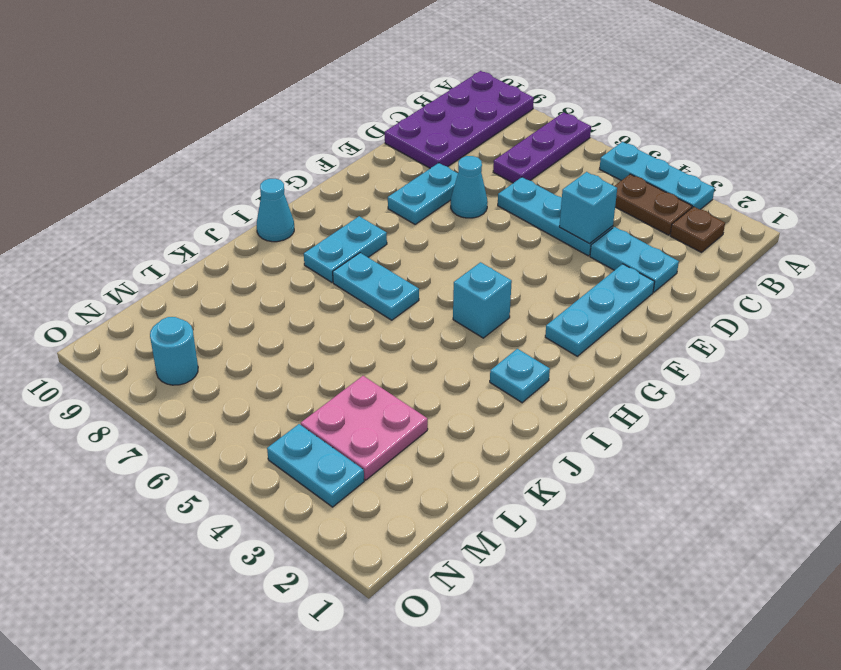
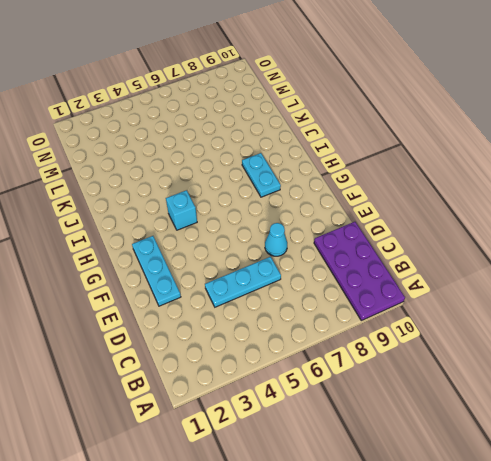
none -> cyan plate A3:A5 level 1
none -> purple plate A7:C7 level 1
none -> brown plate B2 level 1

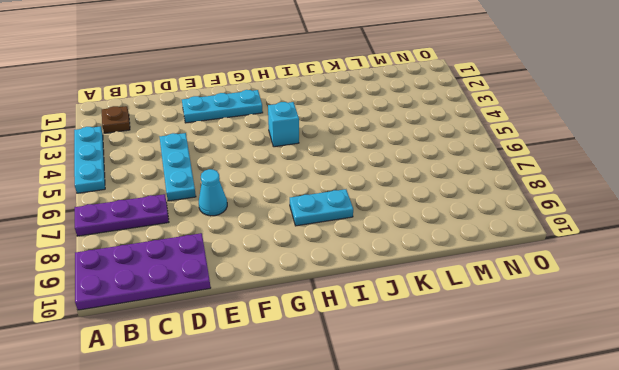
none -> brown plate B3:B4 level 1
none -> cyan plate D2:D3 level 1
none -> cyan plate E8:F8 level 1

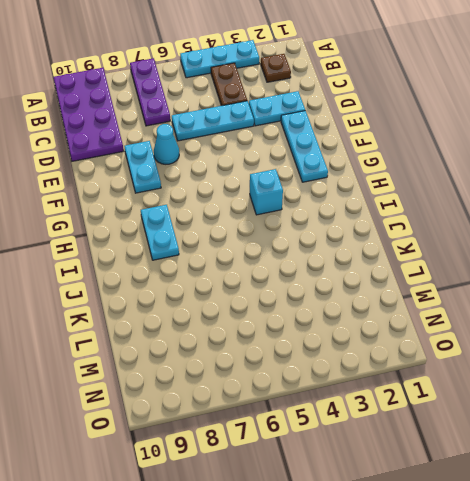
brown plate B4:C4 level 1 -> brown plate B3:B4 level 1
none -> cyan plate I2 level 1
none -> cyan plate I6:I7 level 1
none -> cyan cone I10 level 1

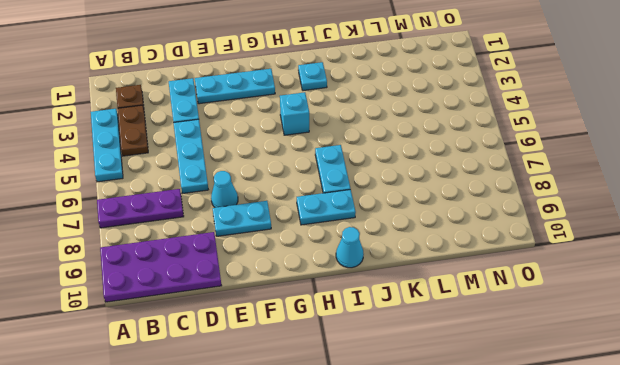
none -> pink plate L3:M4 level 1
none -> cyan plate N3:N4 level 1
none -> cyan round brick N8 level 1

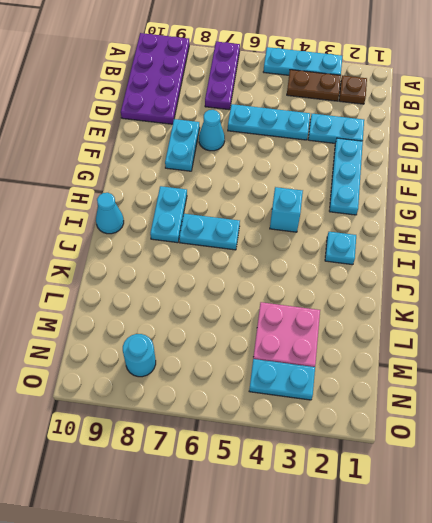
none -> cyan brick D4 level 2

